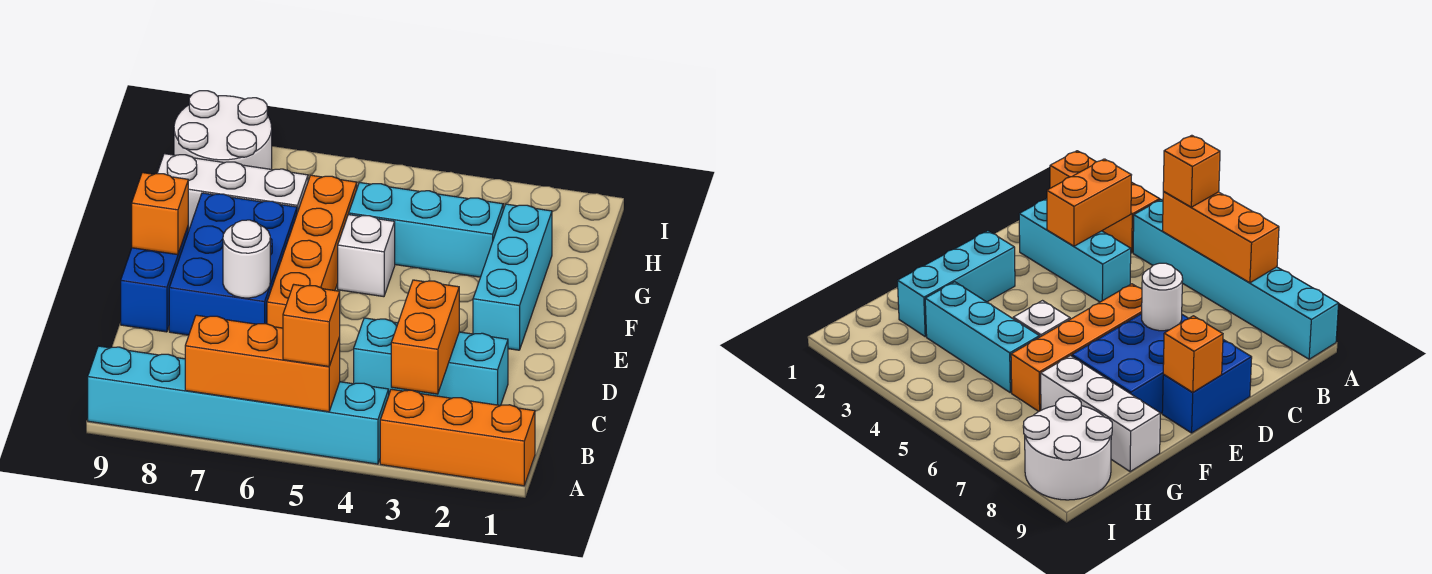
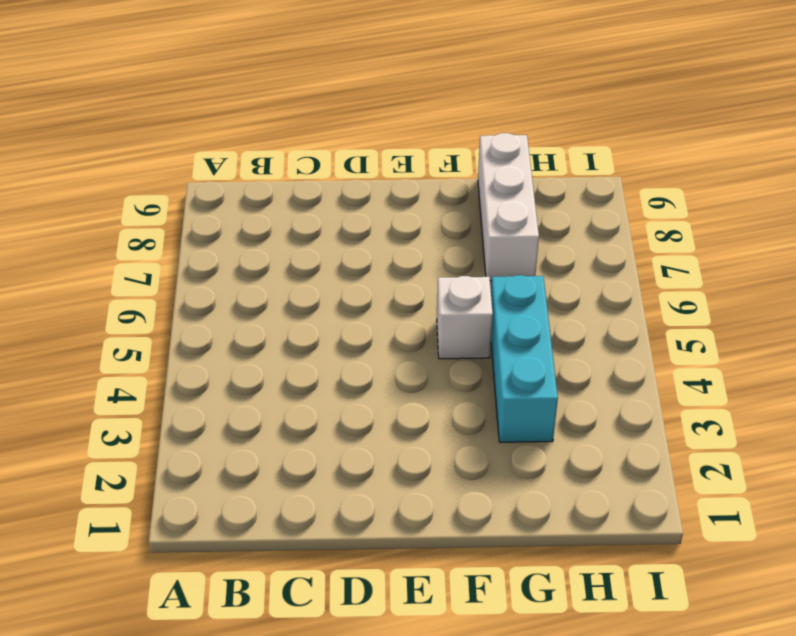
none -> orange brick A1:A3 level 1
none -> cyan brick A4:A9 level 1
none -> cyan brick C2:C4 level 1

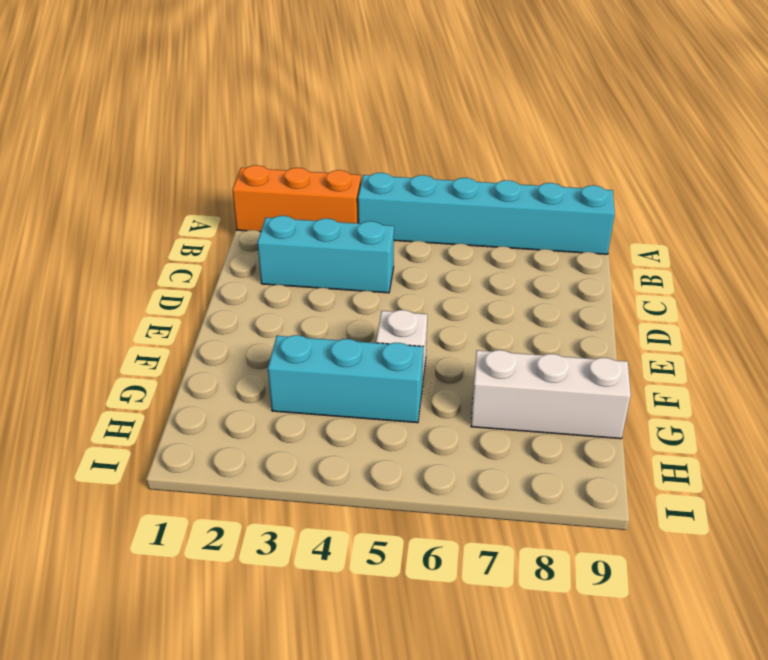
none -> orange brick D6:G6 level 1
none -> blue brick D7:F8 level 1
none -> blue brick D9:E9 level 1

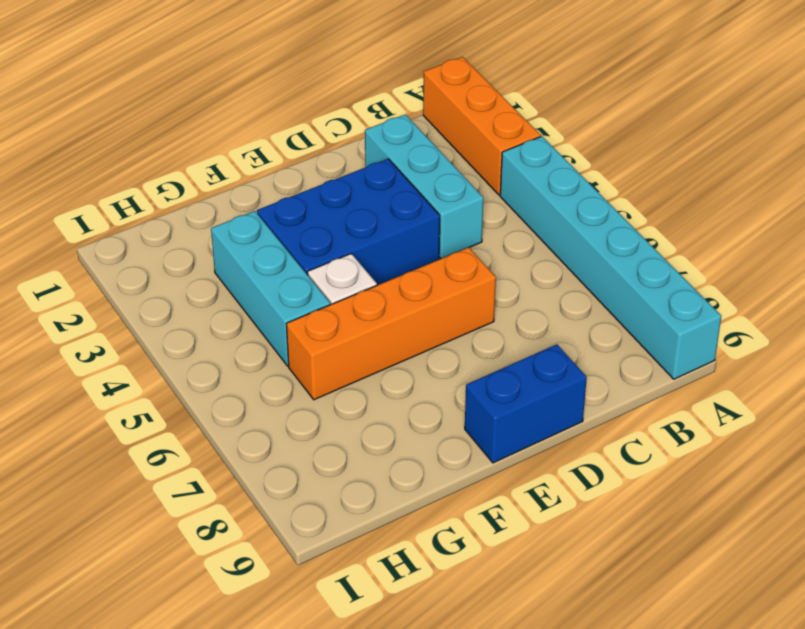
blue brick D3:F4 level 1 -> blue brick D7:F8 level 1
none -> cyan brick E2:G2 level 1
none -> white brick G7:G9 level 1
none -> white round brick H8:I9 level 1

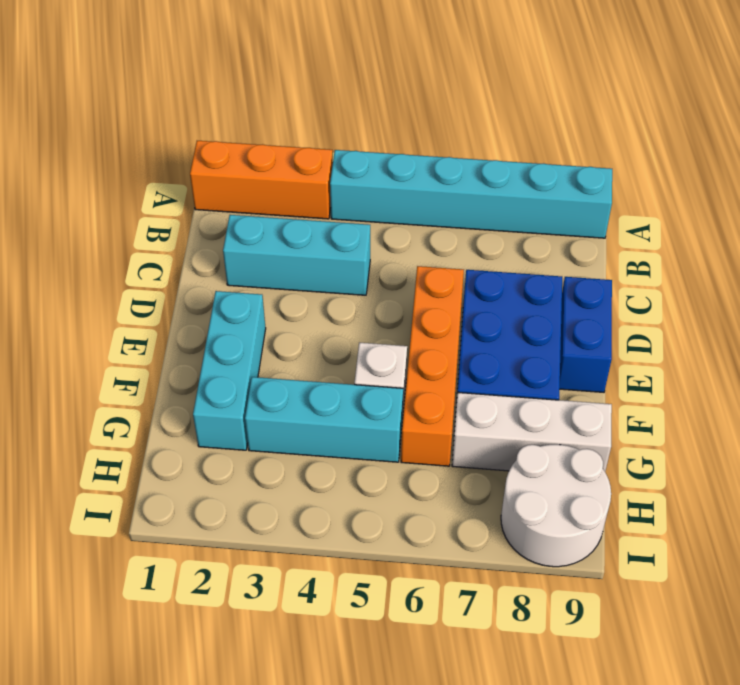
none -> orange brick A5:A7 level 2
none -> orange brick B3:C3 level 2
none -> white round brick D7 level 2

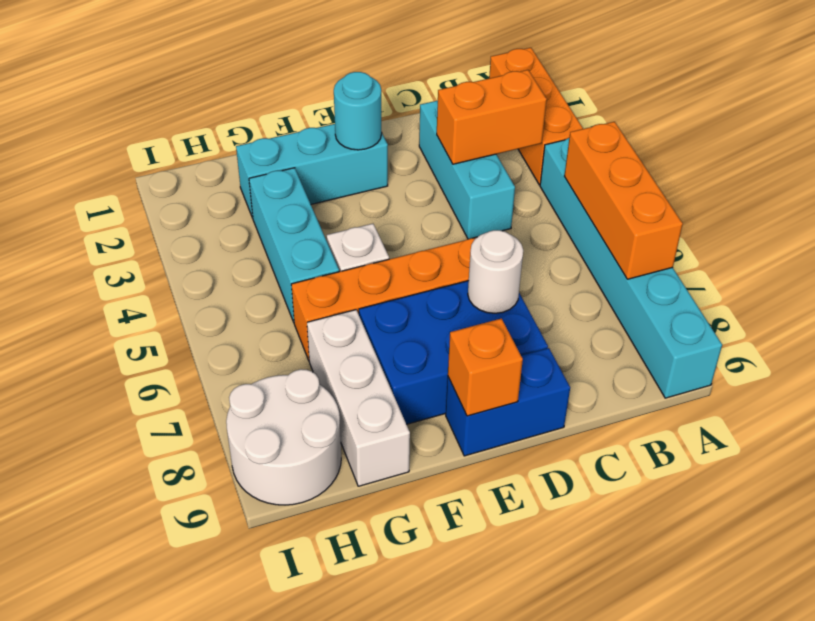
cyan round brick E2 level 2 -> none
none -> orange brick A5 level 3

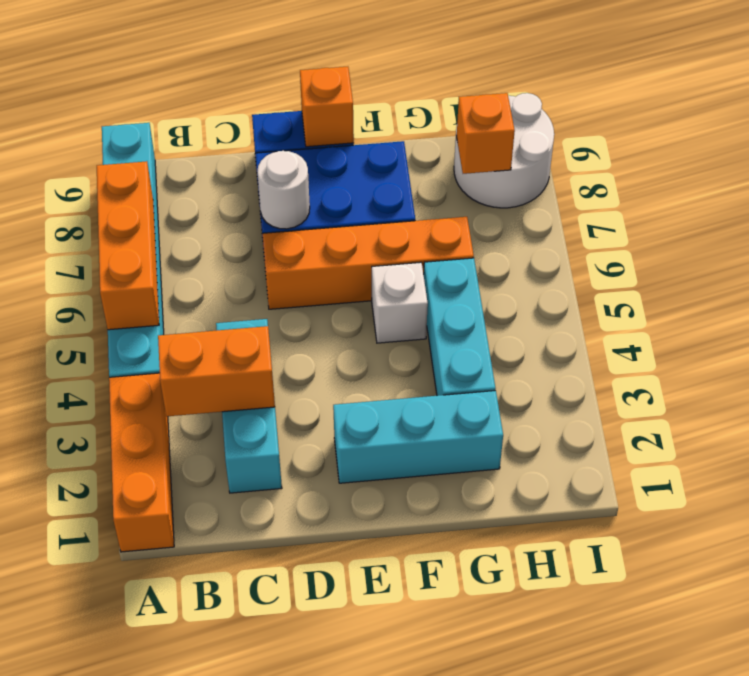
orange brick H8 level 2 -> orange brick A5 level 3
none -> white brick G7:G9 level 1

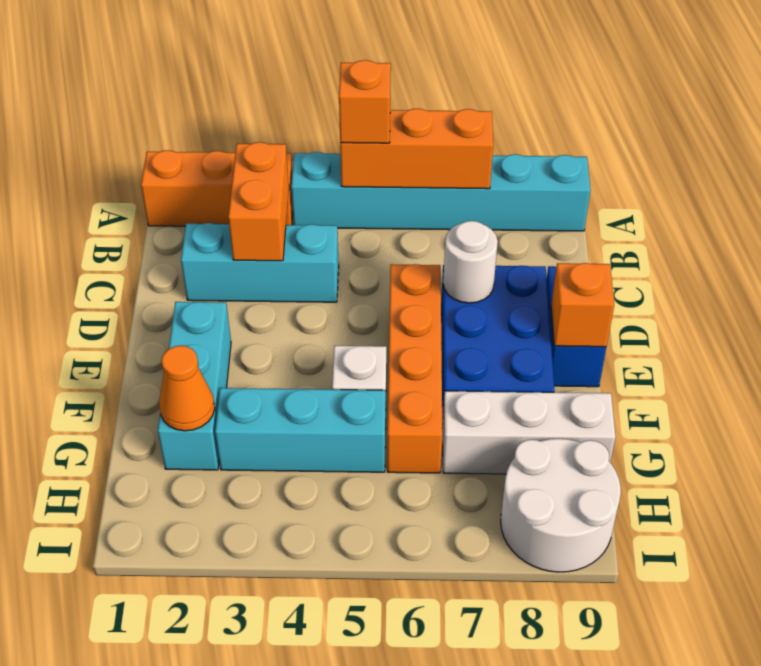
orange cone G2 level 2 -> none

